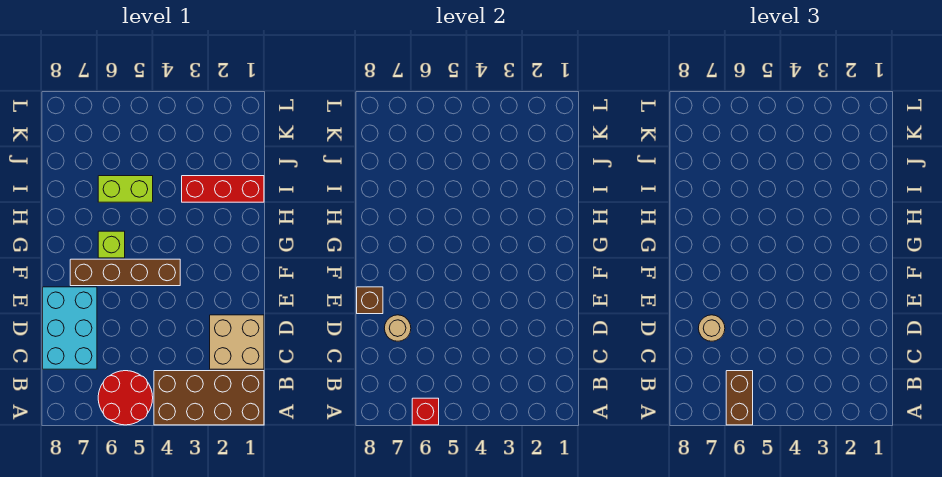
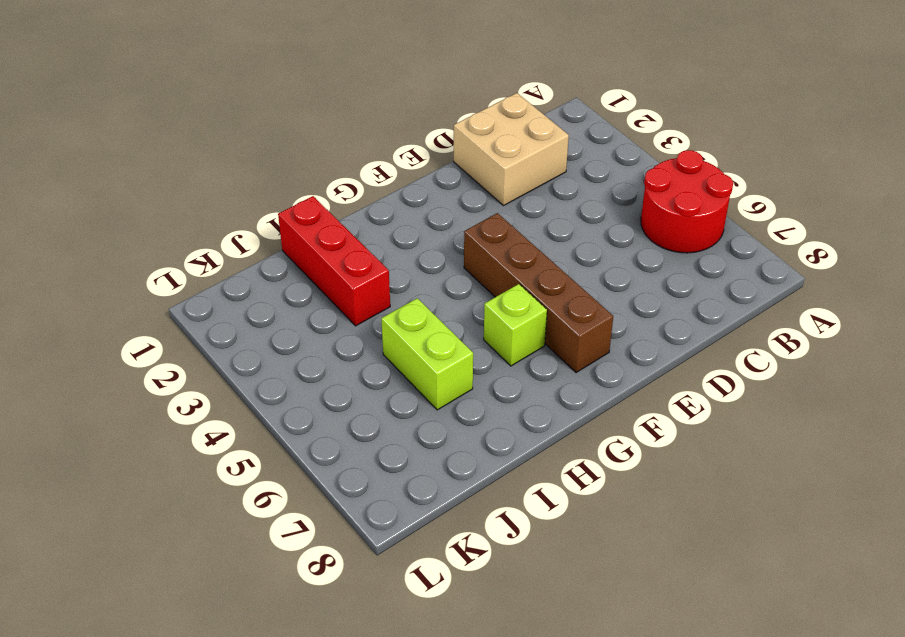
none -> brown brick A1:B4 level 1
none -> cyan brick C7:E8 level 1
none -> red brick A6 level 2

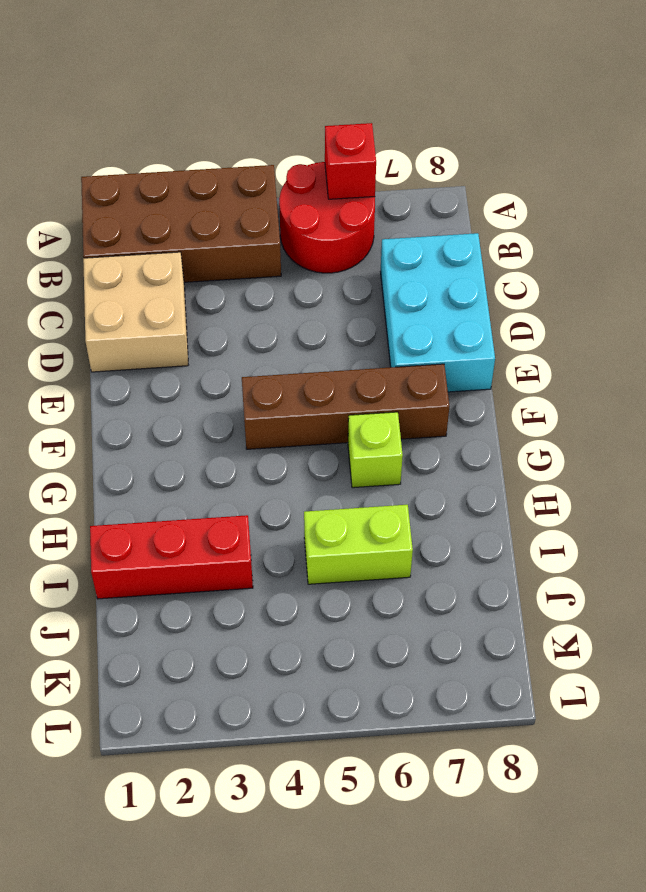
none -> tan round brick D7 level 2
none -> brown brick E8 level 2
none -> brown brick A6:B6 level 3

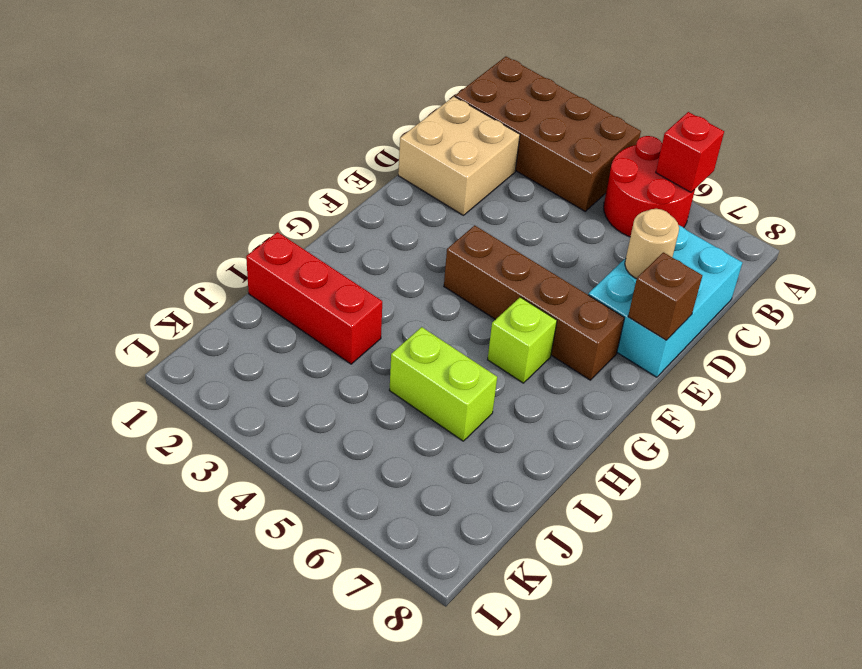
none -> brown brick A6:B6 level 3
none -> tan round brick D7 level 3

